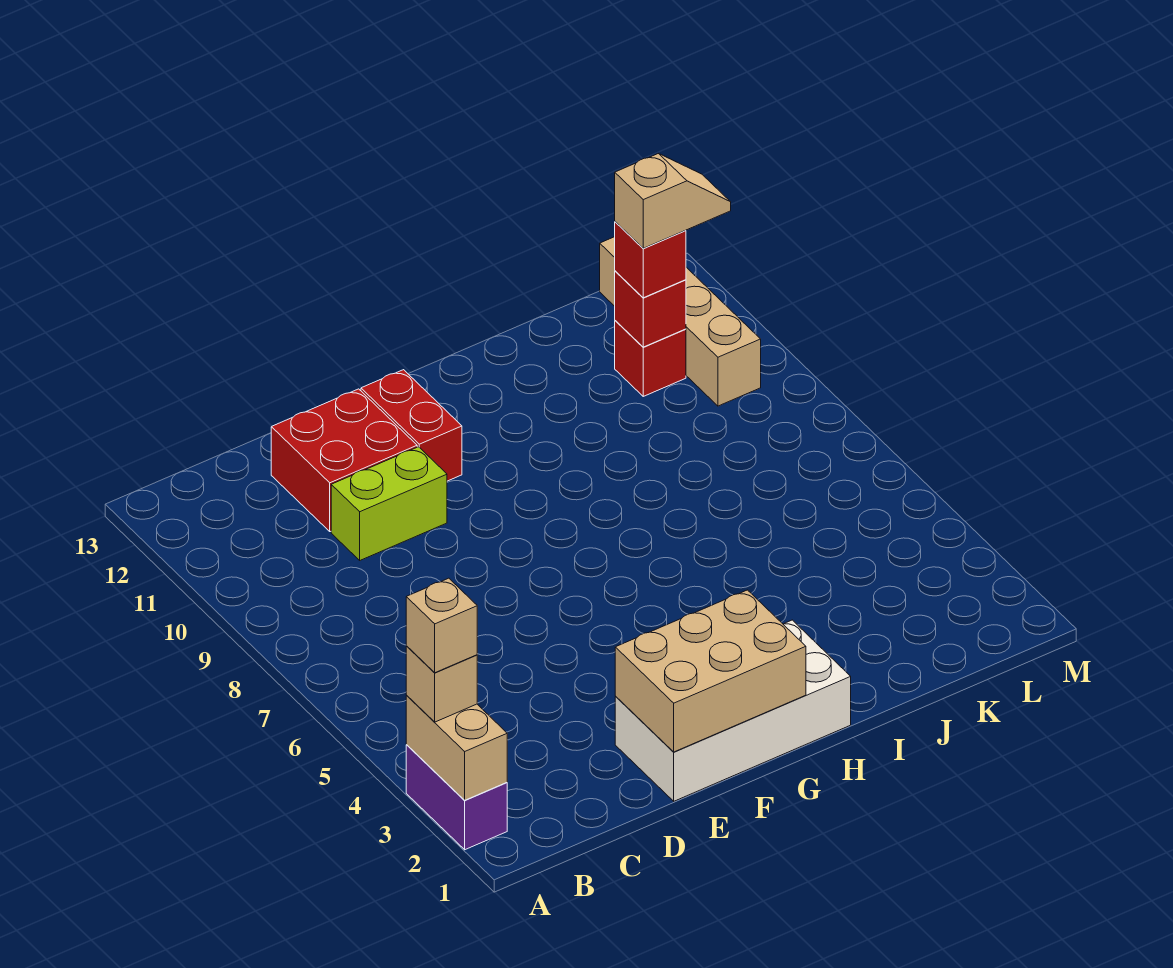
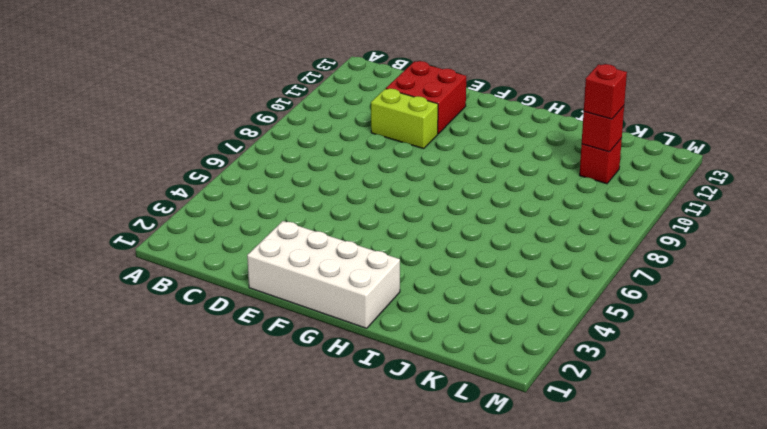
none -> purple brick A2:A3 level 1
none -> red brick F11:F12 level 1
none -> tan brick L10:L13 level 1

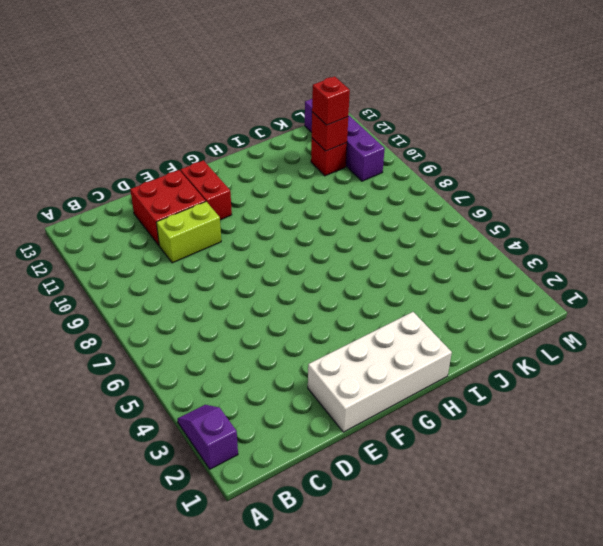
purple slope A2:A3 level 1 top 2 -> purple brick A2:A3 level 1
purple brick L10:L13 level 1 -> tan brick L10:L13 level 1
none -> tan brick A2:A3 level 2
none -> tan brick E1:G2 level 2
none -> tan brick A3 level 3

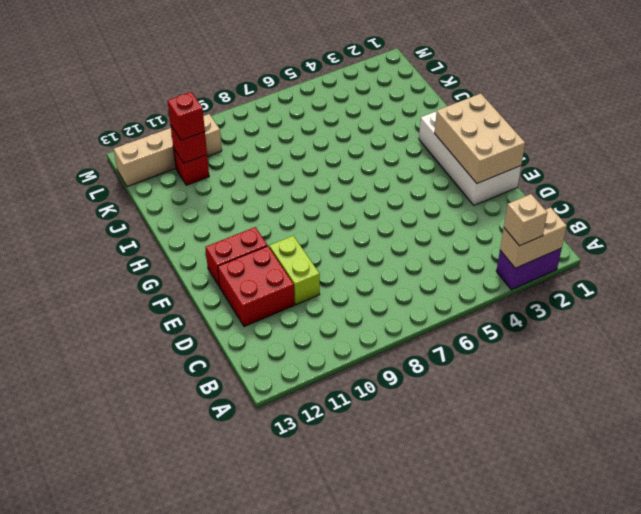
none -> tan brick A3 level 4
none -> tan slope K11:L11 level 4 top K

